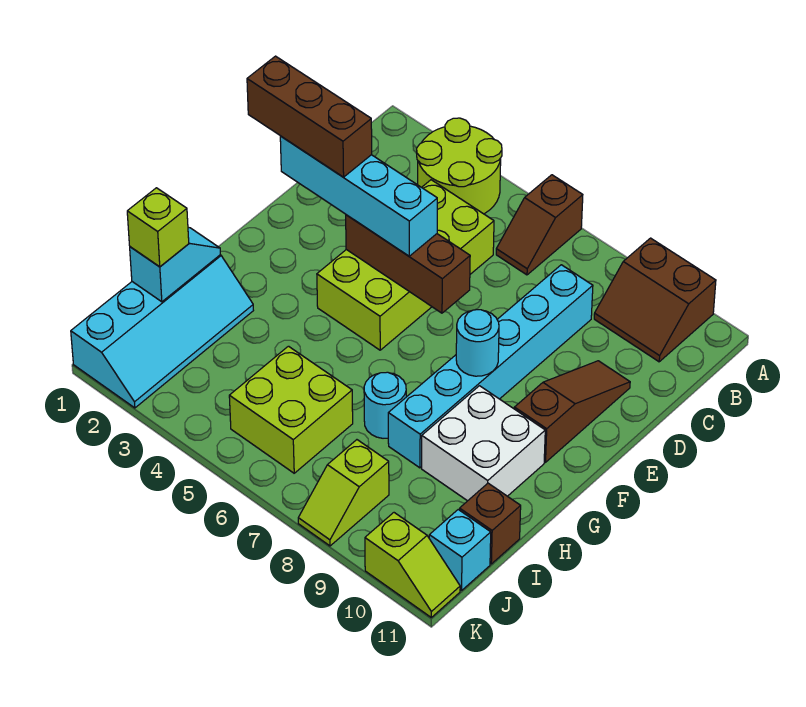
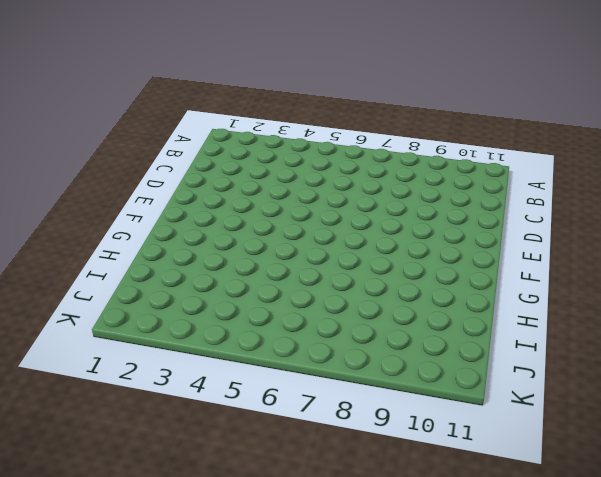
none -> lime round brick A3:B4 level 1
none -> brown slope A6:B6 level 1 top A
none -> brown slope A9:B10 level 1 top A

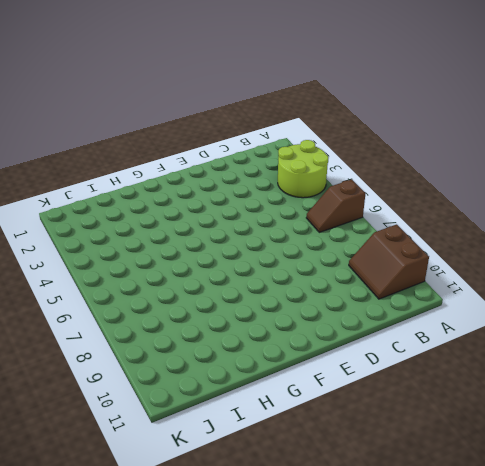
none -> lime brick C4:F5 level 1
none -> cyan brick C8:H8 level 1
none -> brown slope D10:F10 level 1 top F

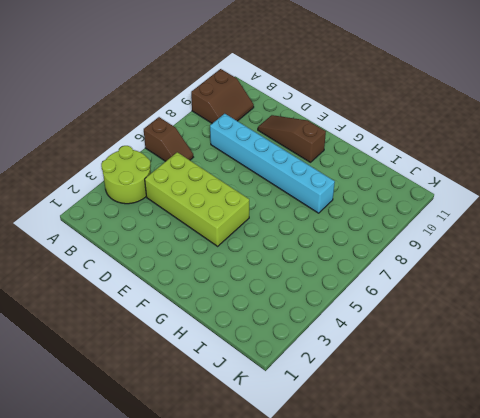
none -> white brick G9:H10 level 1
none -> cyan slope H1:K2 level 1 top 1
none -> cyan round brick H7 level 1

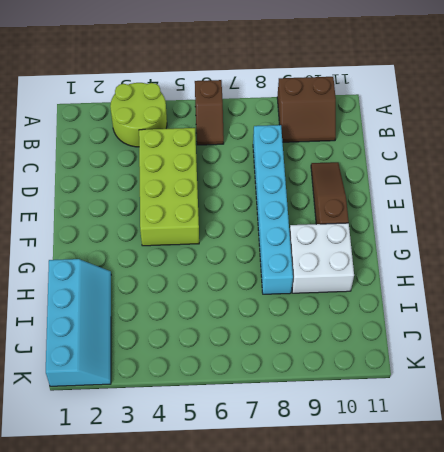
none -> cyan round brick H7 level 1
none -> lime brick I5:J6 level 1
none -> brown brick I11 level 1

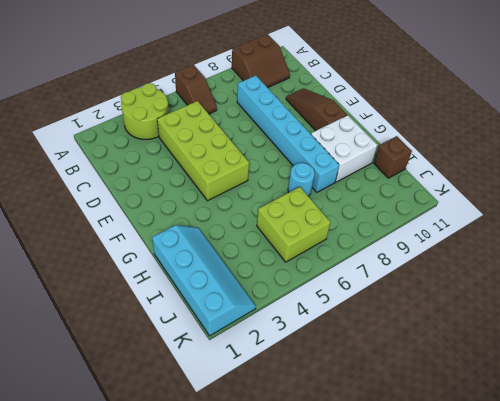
none -> lime slope J8:K8 level 1 top J
none -> cyan brick J11 level 1
none -> lime slope K10:K11 level 1 top 10

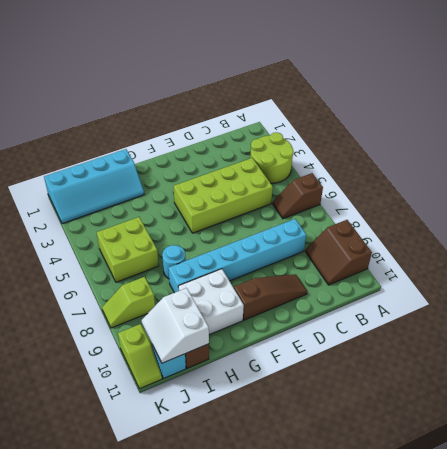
white slope I10:J11 level 2 top I -> none
none -> brown brick E4:E6 level 2
none -> cyan round brick F8 level 2
none -> cyan slope H1:I1 level 2 top I

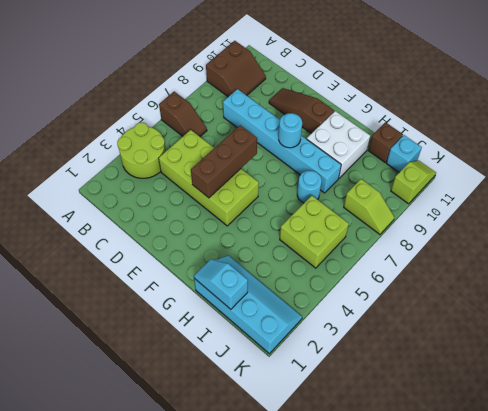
none -> cyan brick E2:E5 level 3
none -> lime brick I1 level 3
none -> brown brick E1:E3 level 4

